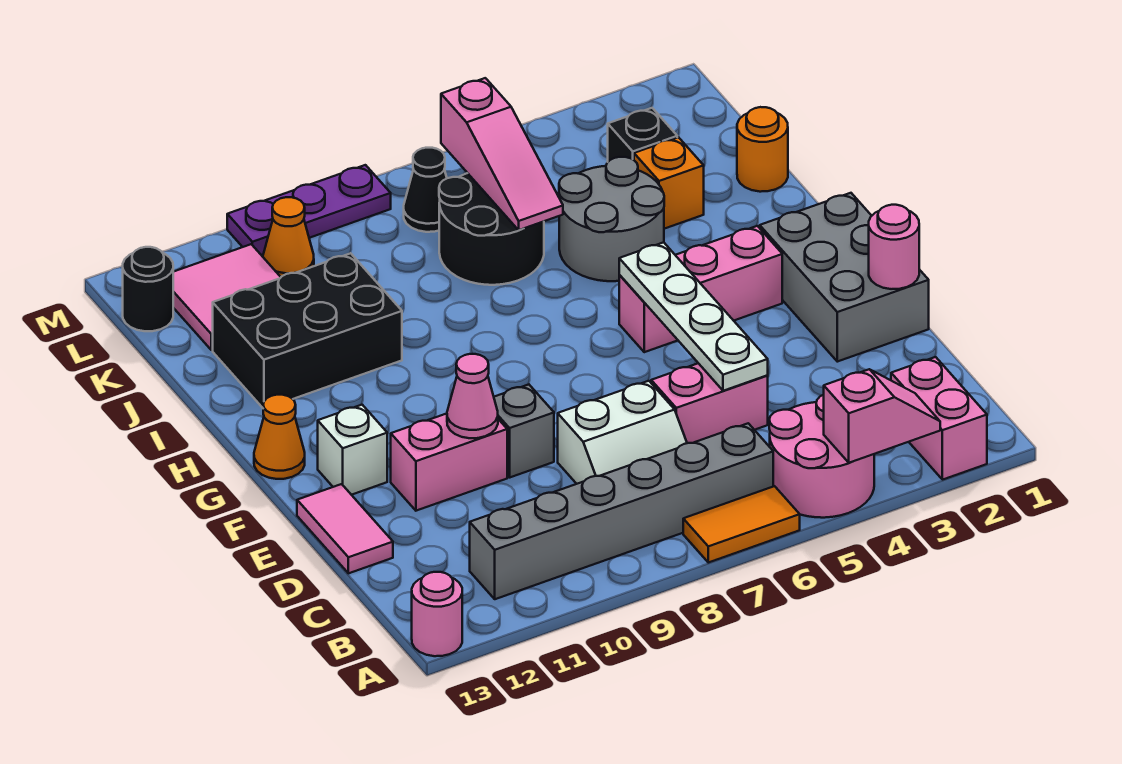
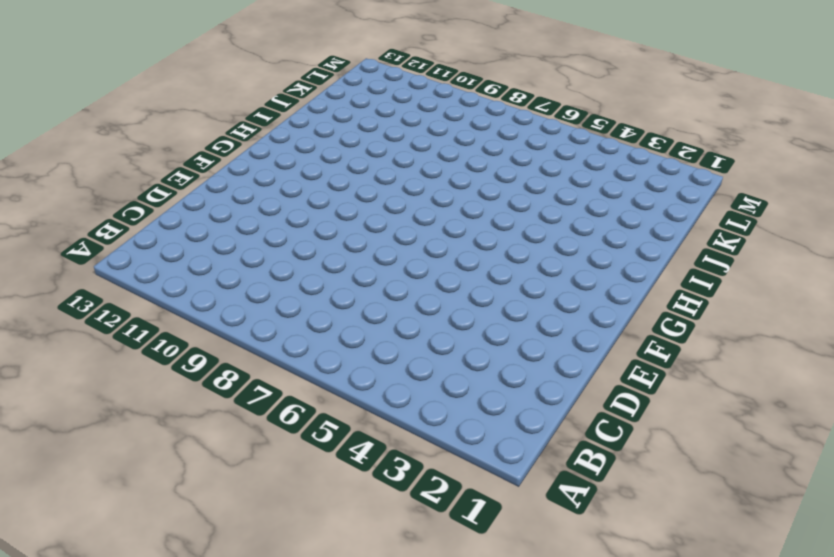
none -> pink brick A2:B2 level 1
none -> pink round brick A4:B5 level 1
none -> orange tile A6:A7 level 1
none -> pink round brick A13 level 1

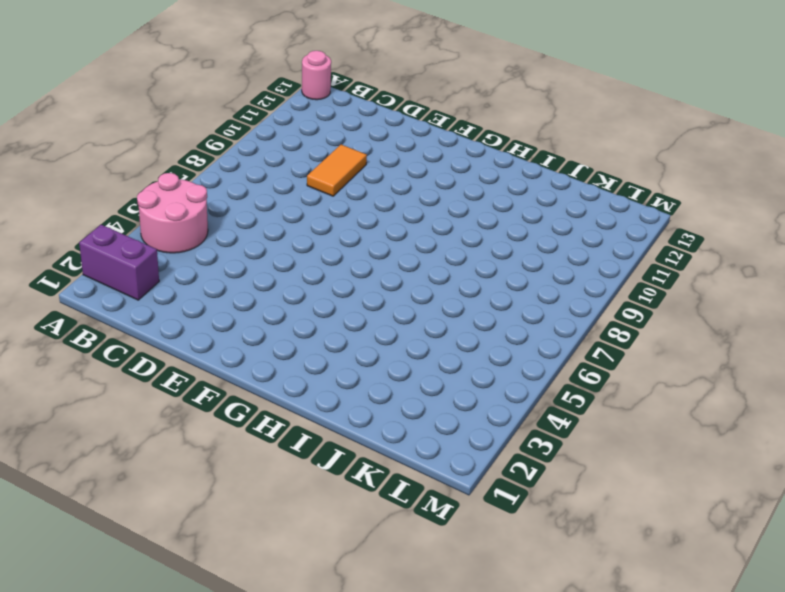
purple brick A2:B2 level 1 -> pink brick A2:B2 level 1
orange tile D9:D10 level 1 -> orange tile A6:A7 level 1
none -> grey brick B6:B11 level 1
none -> white slope C7:D8 level 1 top D
none -> pink brick D5:D6 level 1
none -> pink tile D13:E13 level 1

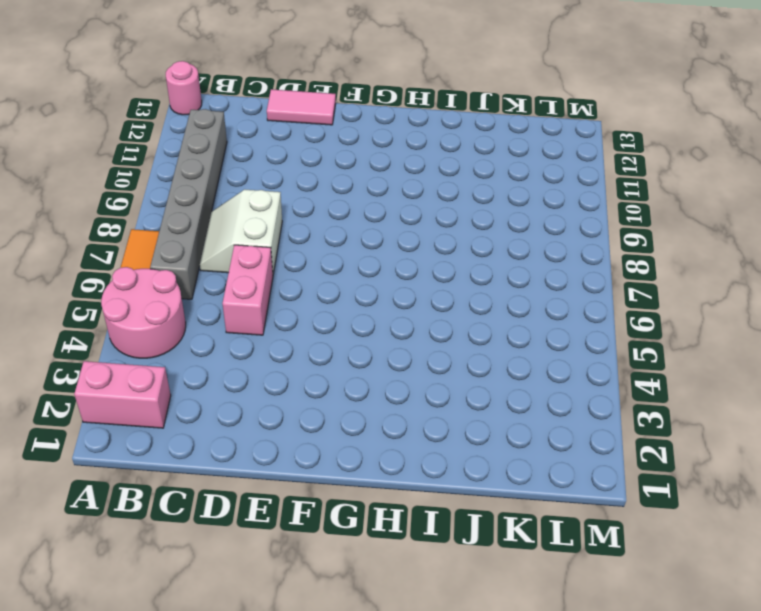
none -> grey brick E1:G2 level 1
none -> grey brick E9 level 1
none -> pink brick E10:E11 level 1
none -> white brick F12 level 1

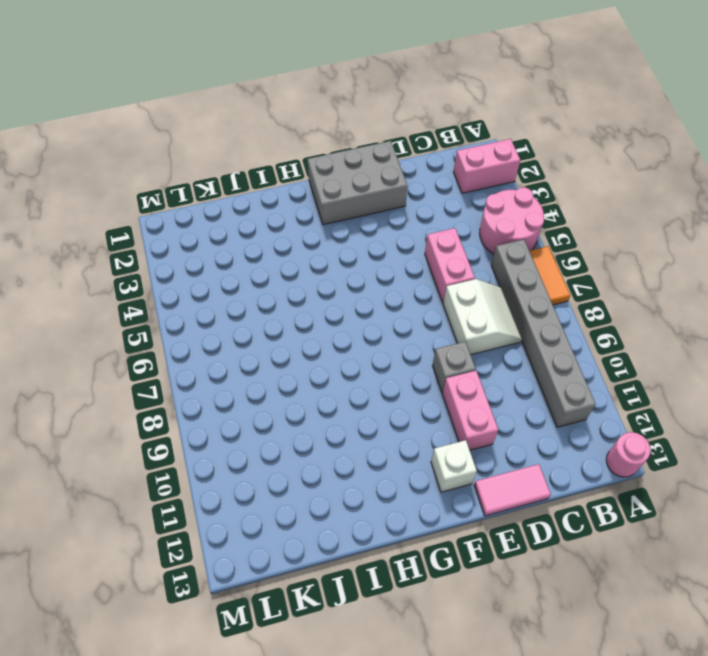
none -> pink brick G3:G5 level 1
none -> orange cone G13 level 1
none -> grey round brick I4:J5 level 1
none -> black brick I10:J12 level 1

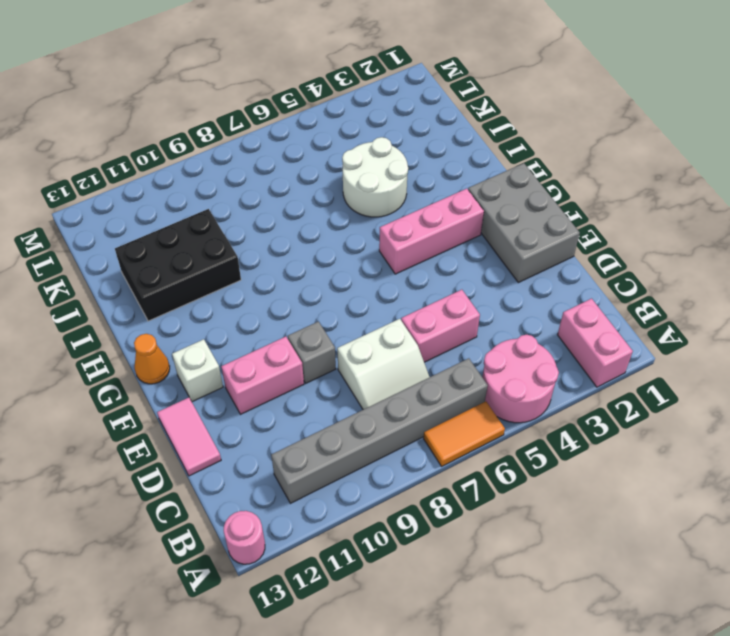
white round brick I4:J5 level 1 -> grey round brick I4:J5 level 1
none -> orange round brick J1 level 1
none -> orange brick J3 level 1
none -> black round brick J6:K7 level 1
none -> black brick K3 level 1

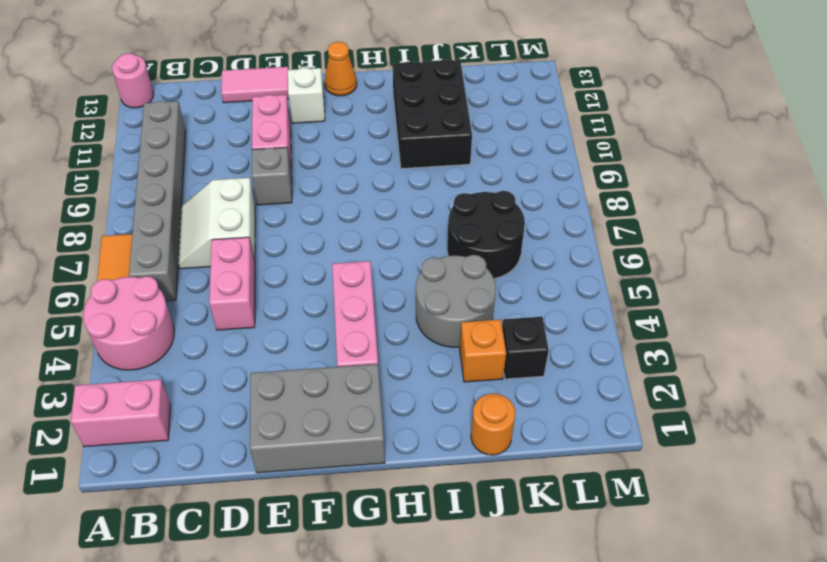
none -> pink tile K11:L12 level 1
none -> black cone L7 level 1
none -> orange cone L10 level 1
none -> black round brick L13 level 1

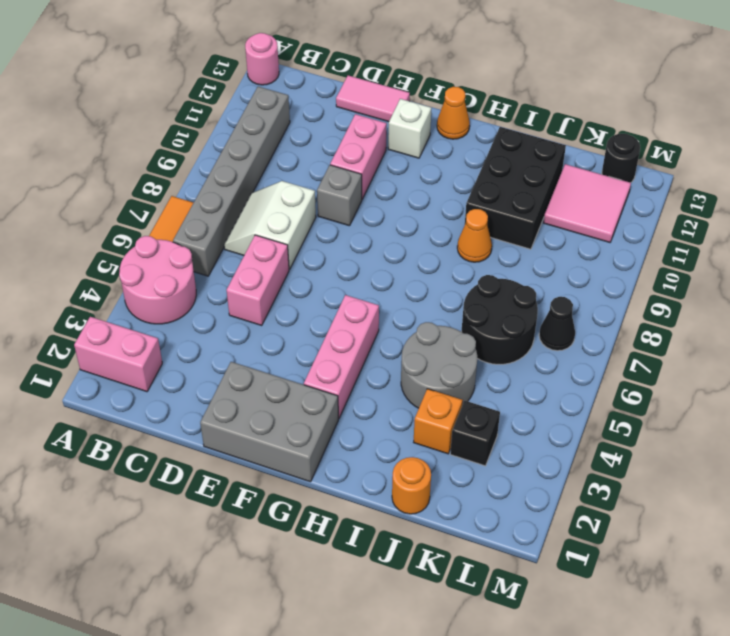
orange cone I9 level 1 -> orange cone L10 level 1
none -> purple plate M8:M10 level 1
none -> pink slope A3:A4 level 2 top 4
none -> white plate D5:G5 level 2
none -> pink round brick E1 level 2

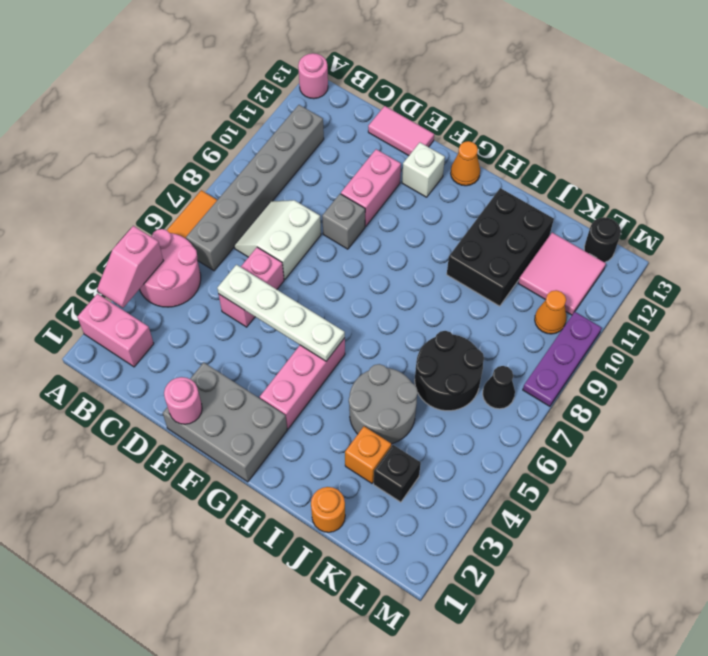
none -> pink cone E10 level 2
none -> pink slope J6:L6 level 2 top L

